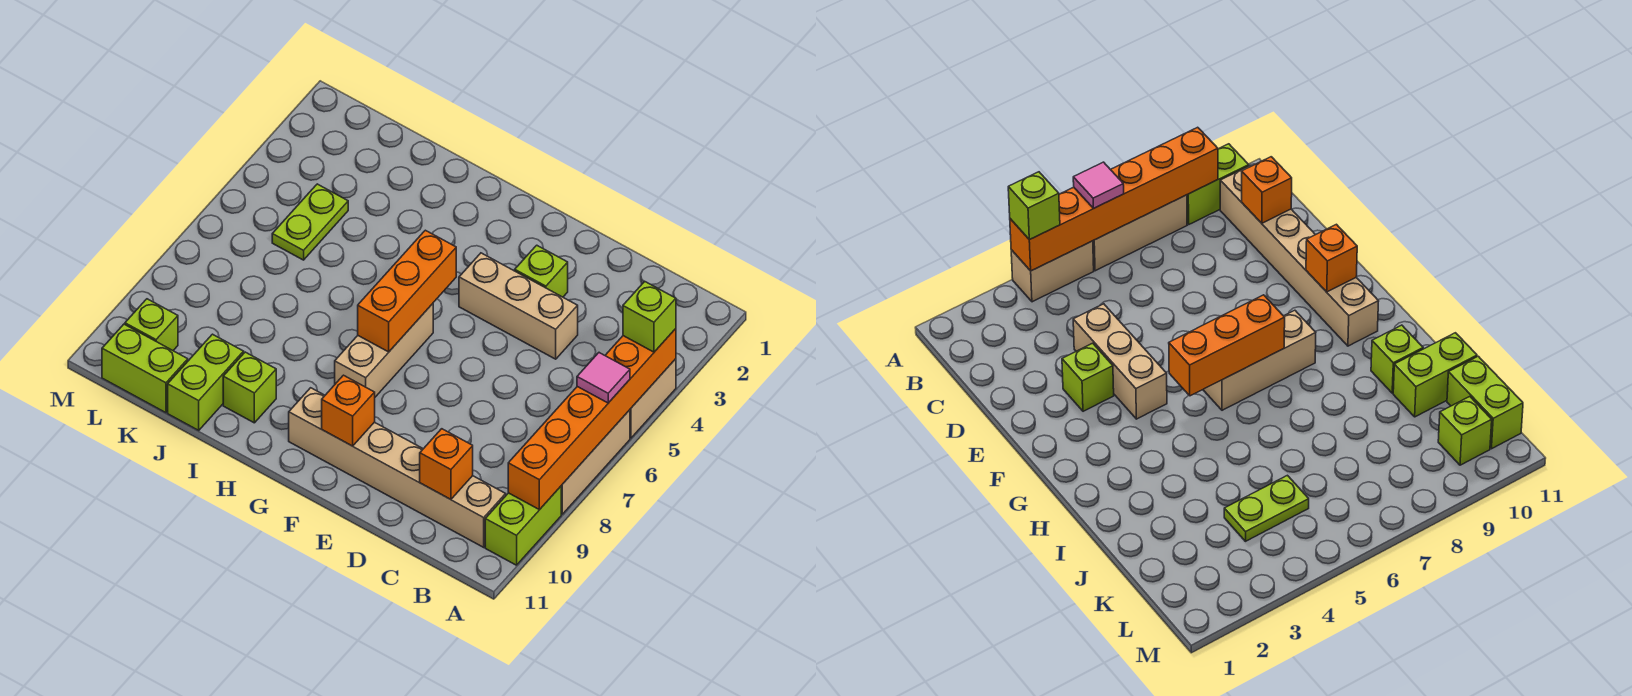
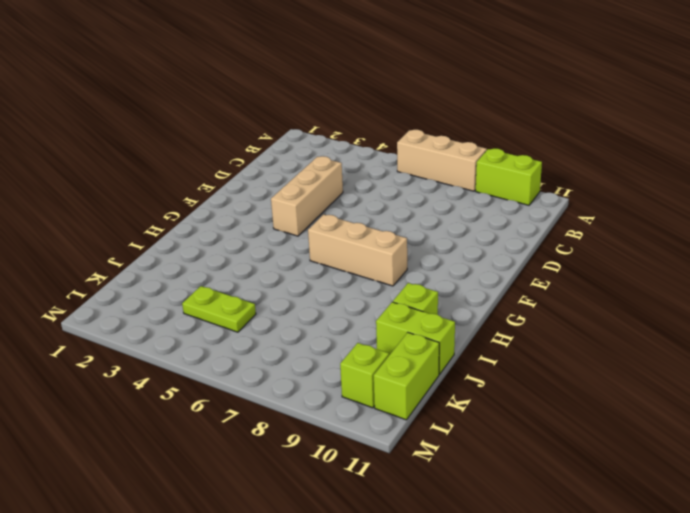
none -> tan brick A4:A5 level 1
none -> tan brick B10:G10 level 1
none -> lime brick E3 level 1

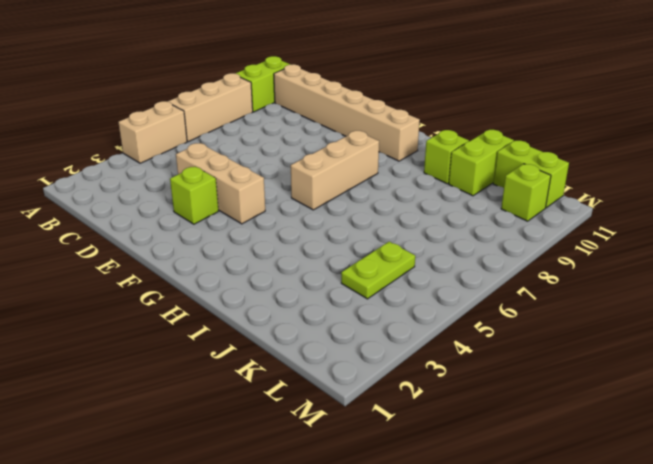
none -> orange brick A4:A9 level 2
none -> orange brick C10 level 2
none -> orange brick F10 level 2

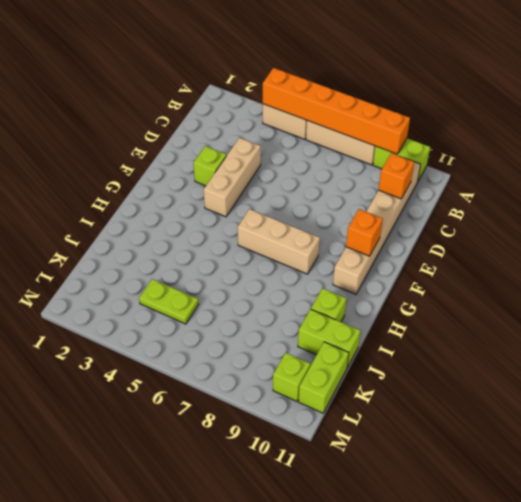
none -> orange brick G5:G7 level 2
none -> lime brick A4 level 3
none -> pink tile A6 level 3

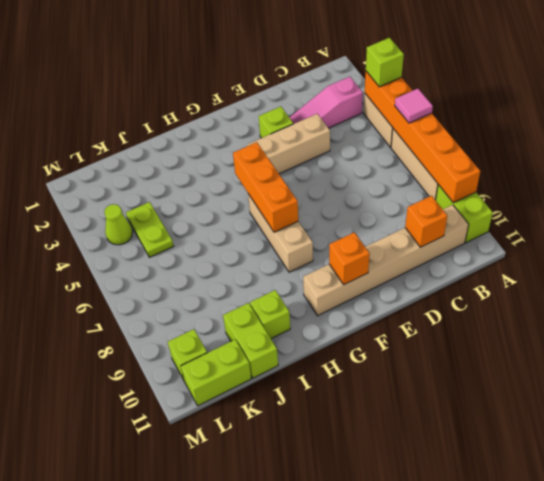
pink slope B3:D3 level 1 top B -> none
lime cone L4 level 1 -> none

